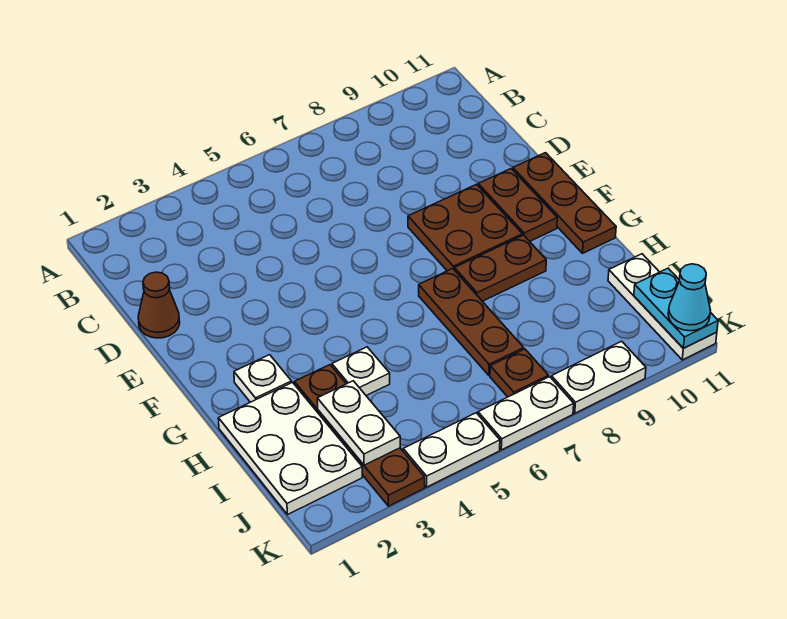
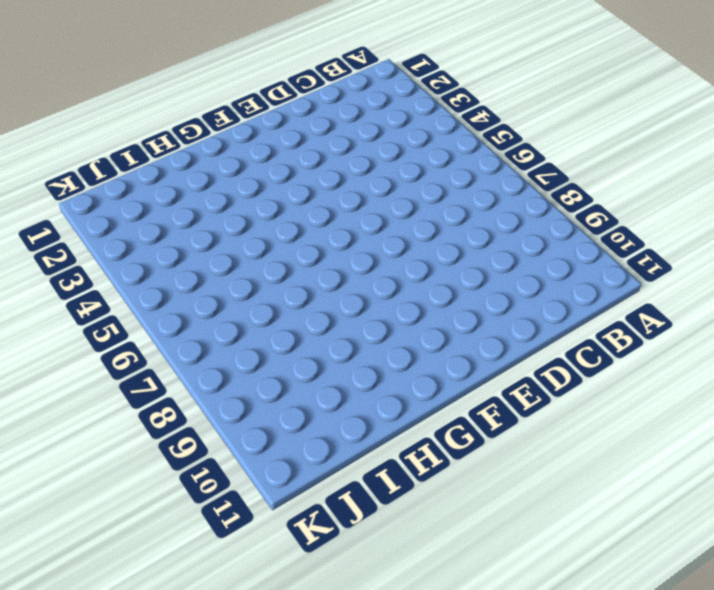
none -> brown cone D1 level 1
none -> brown plate E8:F9 level 1
none -> brown plate E10:F10 level 1

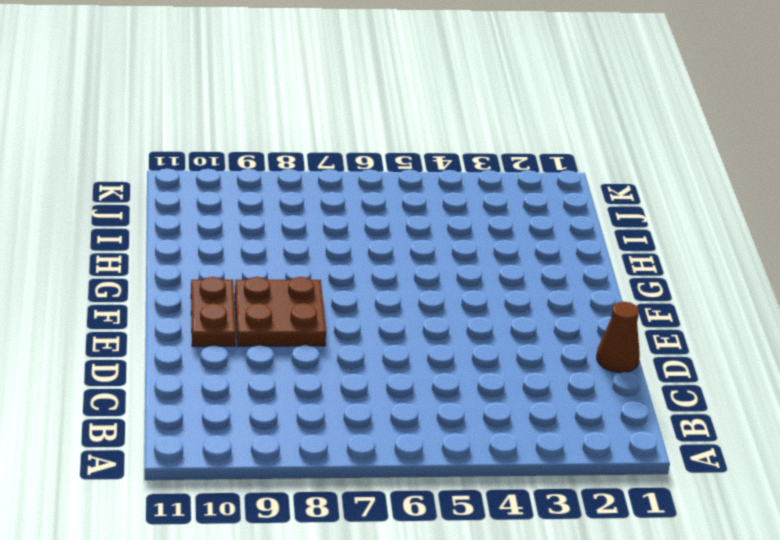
none -> brown plate E11:G11 level 1
none -> white plate G2 level 1
none -> brown plate G7:I7 level 1

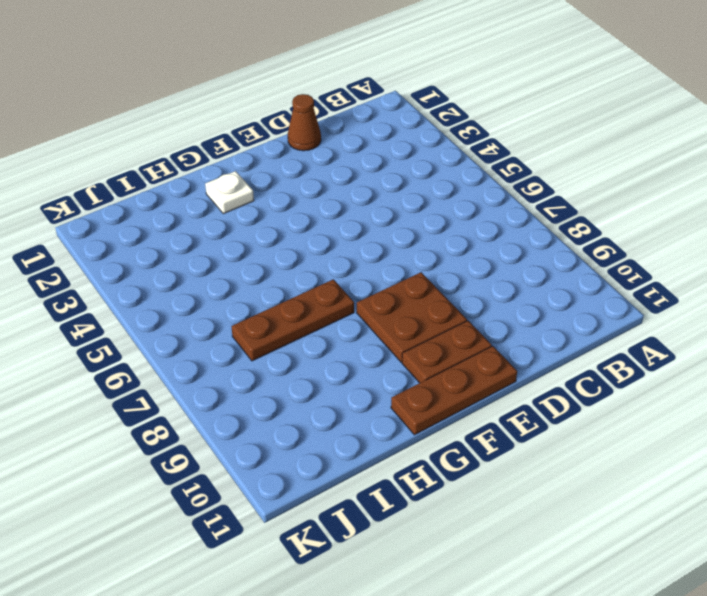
none -> brown plate G8:G9 level 1
none -> white plate H1:J2 level 1
none -> brown plate H3:K3 level 1

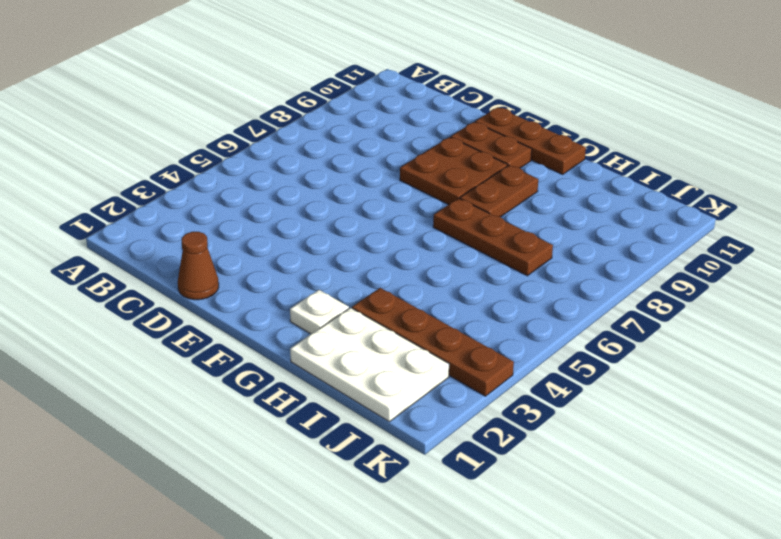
none -> white plate H4 level 1
none -> white plate I11:K11 level 1
none -> brown plate J7 level 1

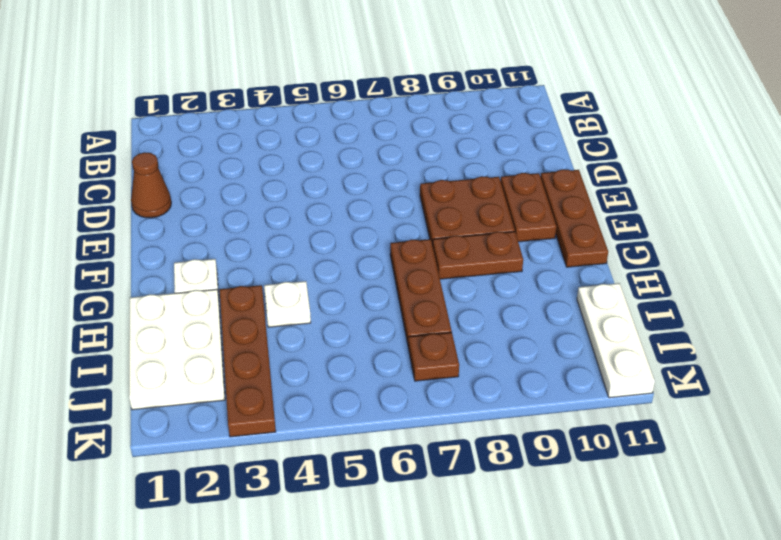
none -> white plate K4:K5 level 1
none -> white plate K6:K7 level 1
none -> white plate K8:K9 level 1

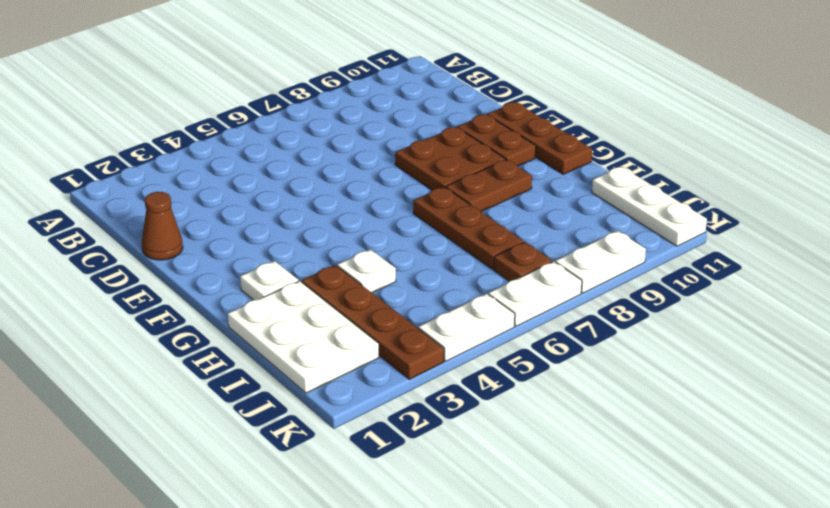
none -> white plate I3:J3 level 2
none -> cyan plate J11:K11 level 2
none -> cyan cone K11 level 3

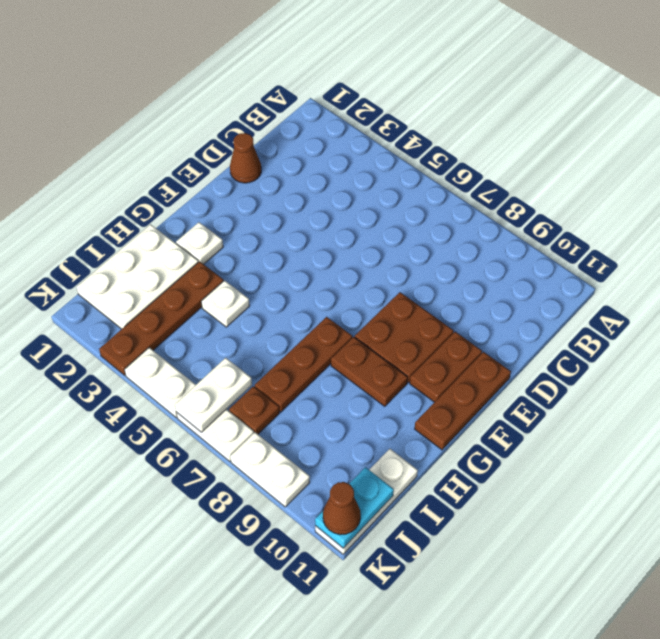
white plate J6:K6 level 2 -> white plate I3:J3 level 2
brown cone K11 level 3 -> cyan cone K11 level 3

